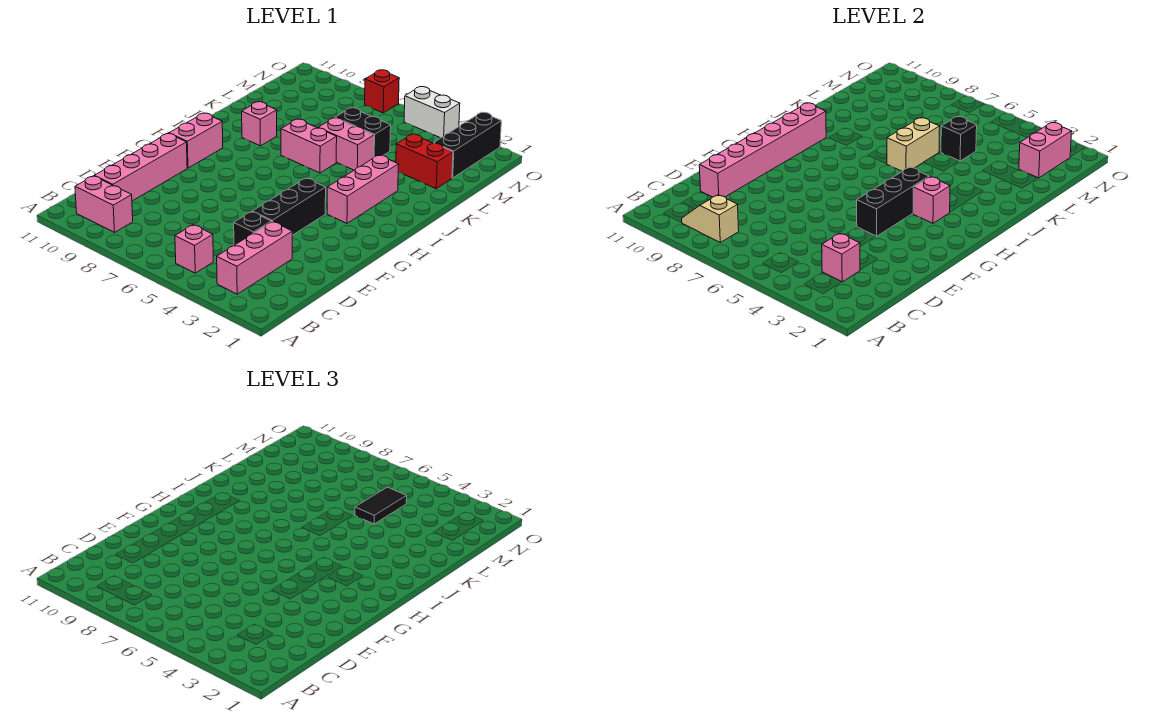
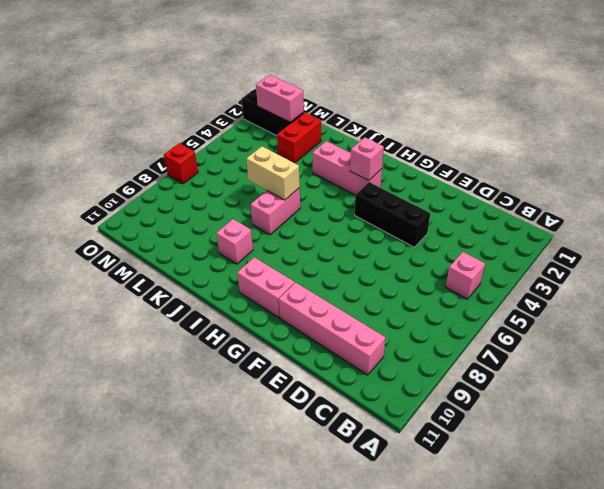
none -> pink brick B3:D3 level 1
none -> pink brick B9:B10 level 1
none -> black brick D4 level 1

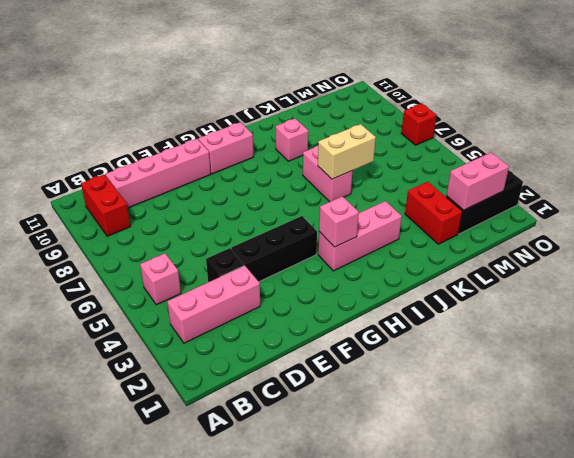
red brick B9:B10 level 1 -> pink brick B9:B10 level 1
none -> pink brick K5:K6 level 1
none -> black brick L5:L6 level 1
none -> white brick O4:O5 level 1

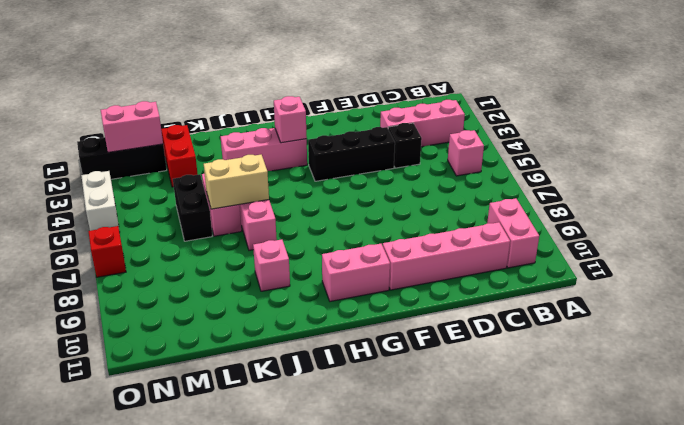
none -> tan slope B8:B9 level 2 top 8
none -> pink brick C3 level 2
none -> pink brick D10:I10 level 2

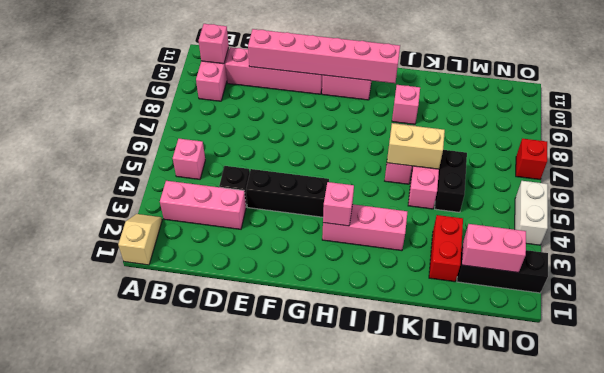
tan slope A1:A2 level 1 top 1 -> tan slope B8:B9 level 2 top 8
pink brick B10 level 2 -> pink brick C3 level 2
none -> black brick F4:H4 level 2
none -> black brick L5 level 2
none -> black tile L5:M5 level 3

